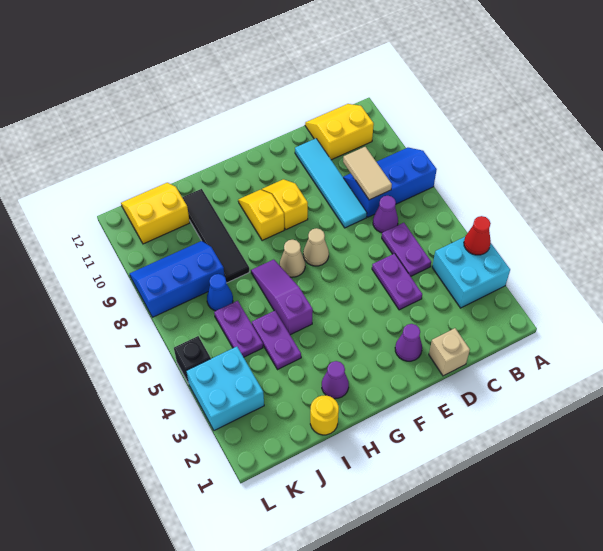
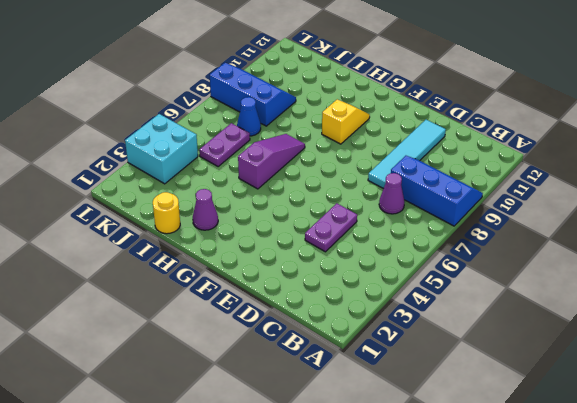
none -> cyan brick A3:B4 level 1
none -> yellow slope B11:C12 level 1 top 11
none -> purple plate C5:C6 level 1

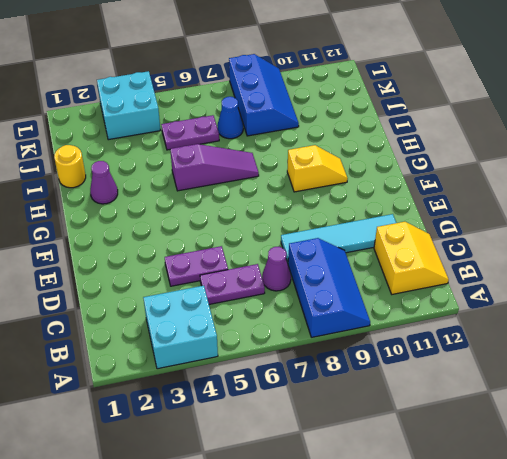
none -> tan brick D1 level 1
none -> purple cone E2 level 1
none -> tan cone F7 level 1

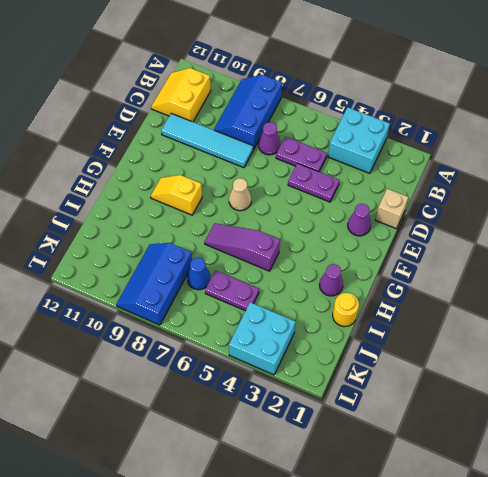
none -> yellow slope F9:F10 level 1 top 9
none -> tan cone G7 level 1
none -> purple plate I4:I5 level 1

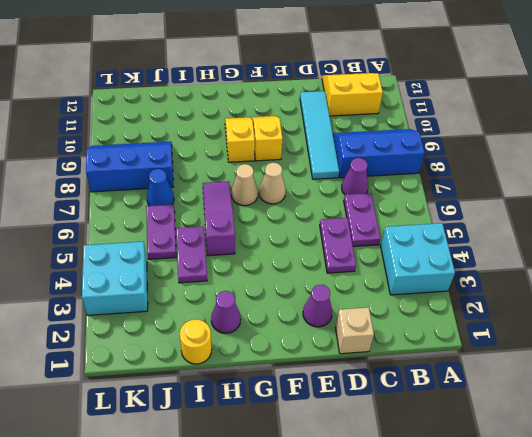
none -> black tile I8:I11 level 1
none -> yellow slope J11:K12 level 1 top 11
none -> black brick L5 level 1

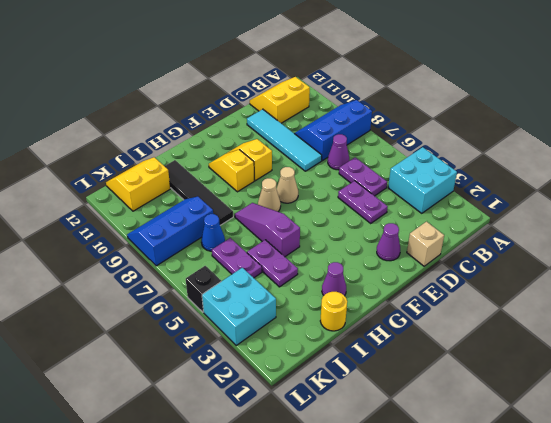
none -> red cone A4 level 2
none -> tan tile C8:C9 level 2

